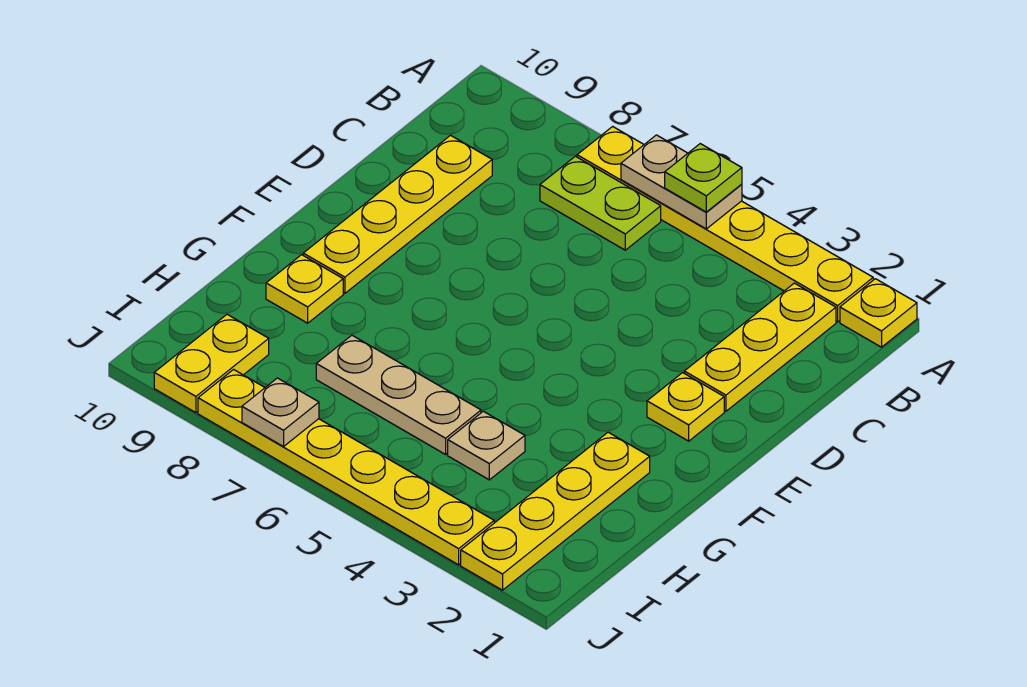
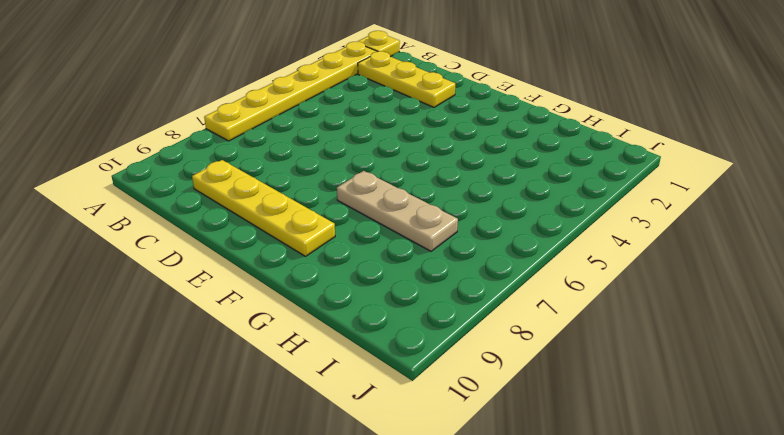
tan plate F7:H7 level 1 -> tan plate H5:H7 level 1
none -> lime plate B6:B7 level 1
none -> yellow plate E2 level 1
none -> yellow plate G2:J2 level 1

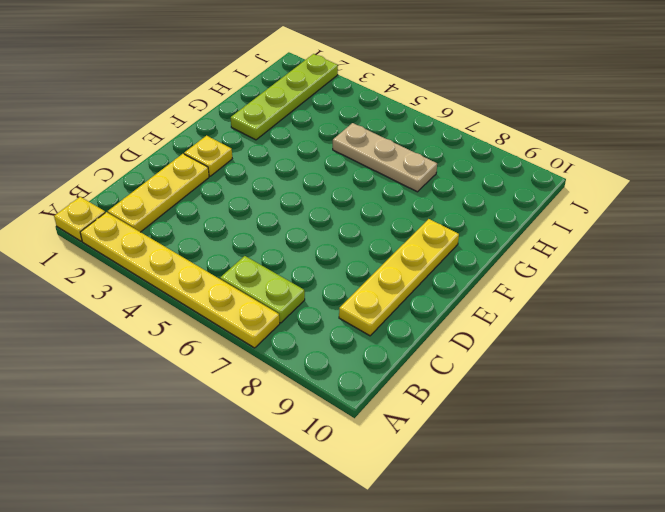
lime plate G2:J2 level 1 -> yellow plate G2:J2 level 1
none -> yellow plate G9 level 1
none -> tan plate H4 level 1
none -> yellow plate I9:J9 level 1

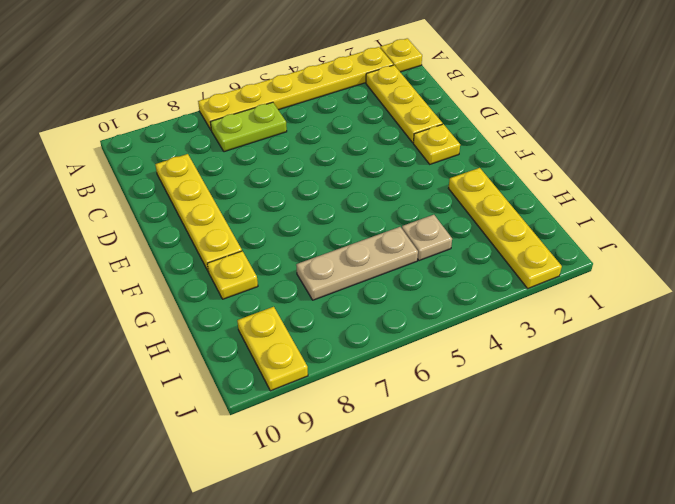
none -> yellow plate J3:J8 level 1
none -> tan plate A5:A6 level 2
none -> tan plate J7 level 2

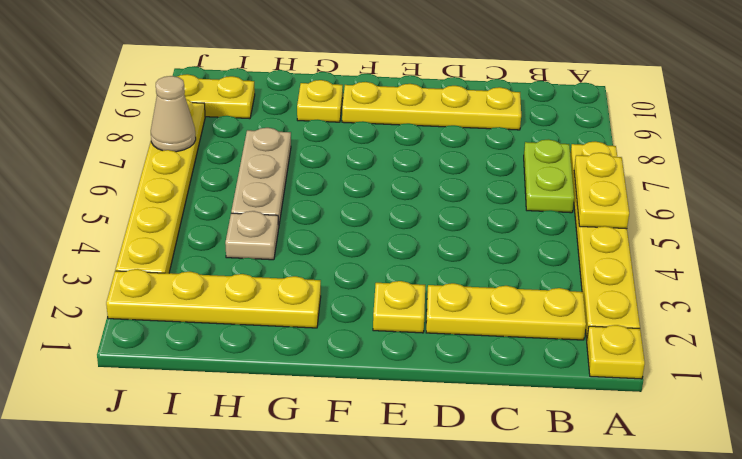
yellow plate A5:A6 level 2 -> tan plate A5:A6 level 2
tan cone J7 level 2 -> tan plate J7 level 2
none -> lime plate A5 level 3

